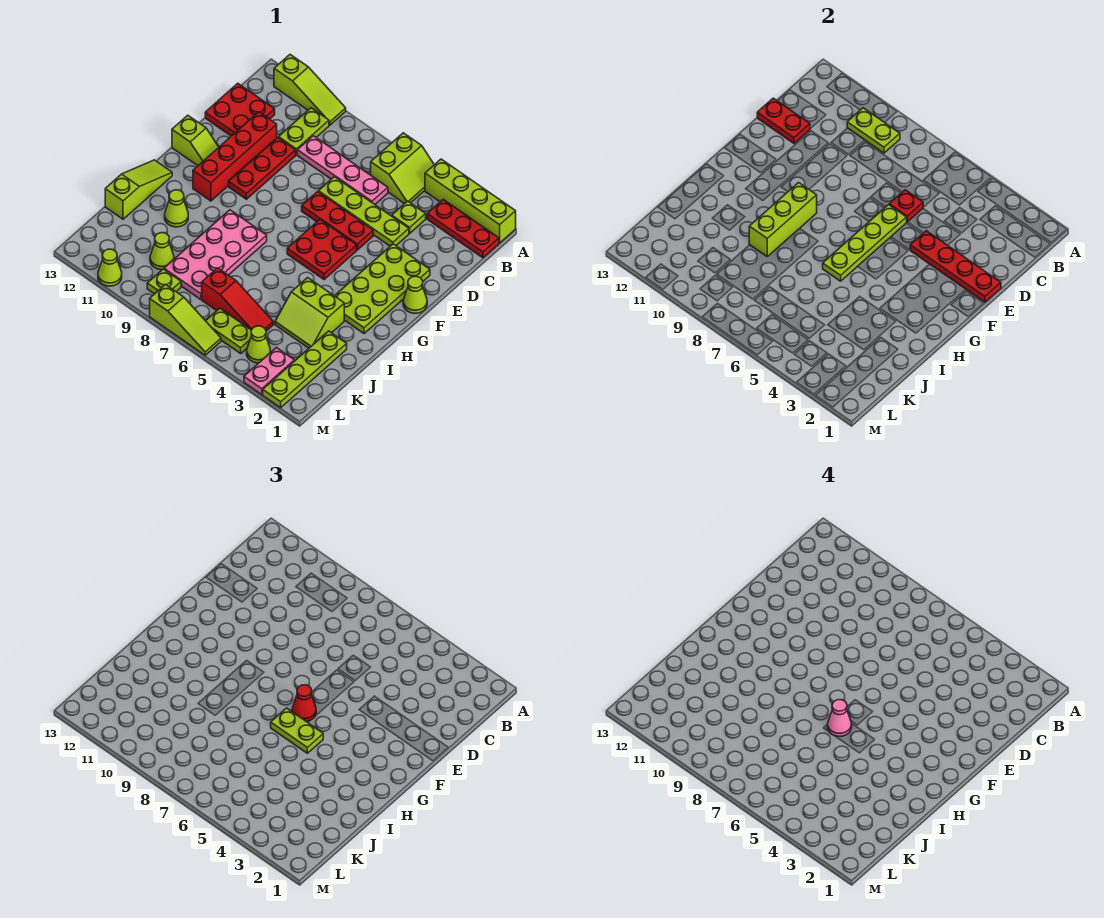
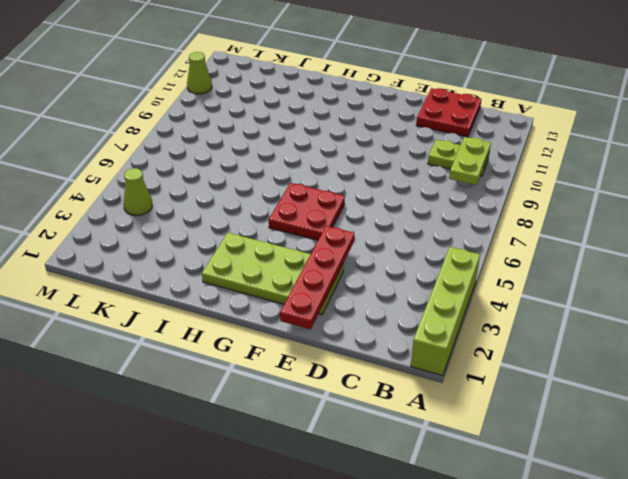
none -> lime slope A5:B6 level 1 top 6
none -> lime slope A10:A12 level 1 top 12
none -> red plate B1:B3 level 1
none -> lime plate C4 level 1

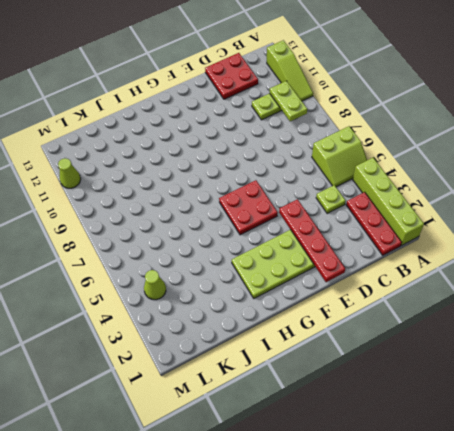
none -> pink plate C6:C9 level 1
none -> lime plate D4:D7 level 1
none -> red plate D10:F10 level 1
none -> red brick D11:G11 level 1

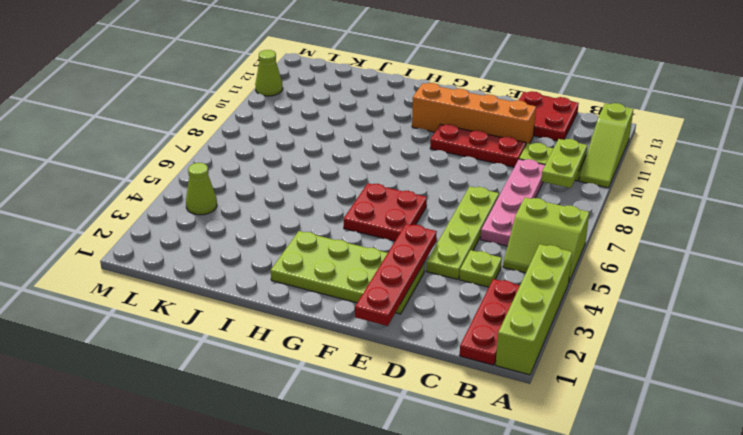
orange brick D11:G11 level 1 -> red brick D11:G11 level 1
none -> red plate E5:E7 level 1
none -> lime cone F1 level 1
none -> lime slope F12:F13 level 1 top 13
none -> pink plate H8:K9 level 1

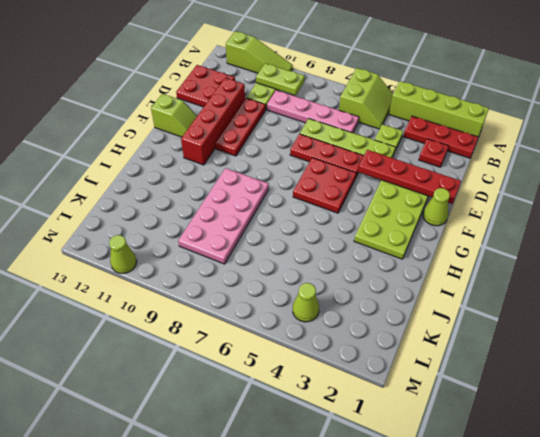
red plate C2 level 1 -> red plate D6 level 2
none -> lime slope H13:J13 level 1 top J
none -> lime slope I3:J4 level 1 top I
none -> lime cone I11 level 1
none -> lime plate J2:M2 level 1

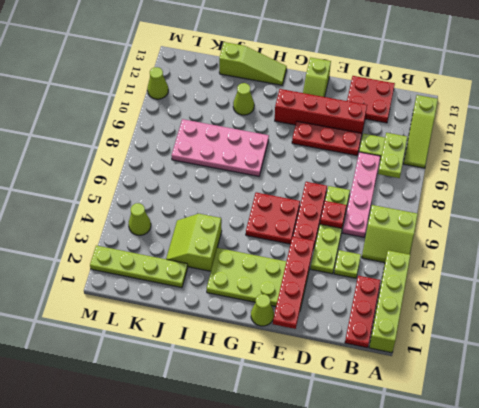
none -> red slope K5:K7 level 1 top 7
none -> lime cone K10 level 1
none -> pink plate L3:M3 level 1
none -> lime plate L5:L6 level 1

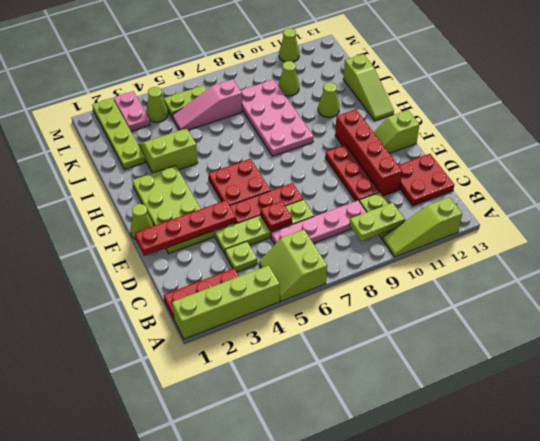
pink slope K5:K7 level 1 top 7 -> red slope K5:K7 level 1 top 7
none -> lime plate L9 level 1
none -> lime slope M6:M8 level 1 top 8
none -> red plate D12:D13 level 2
none -> lime plate E6:H6 level 2

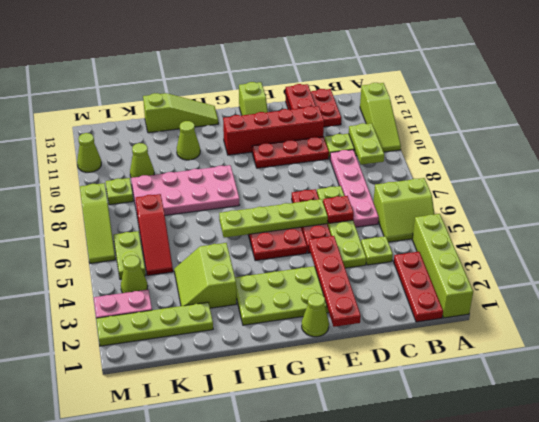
none -> lime brick G9:I9 level 2
none -> red cone G6 level 3
none -> lime plate H5:H6 level 3
none -> pink cone H6 level 4

